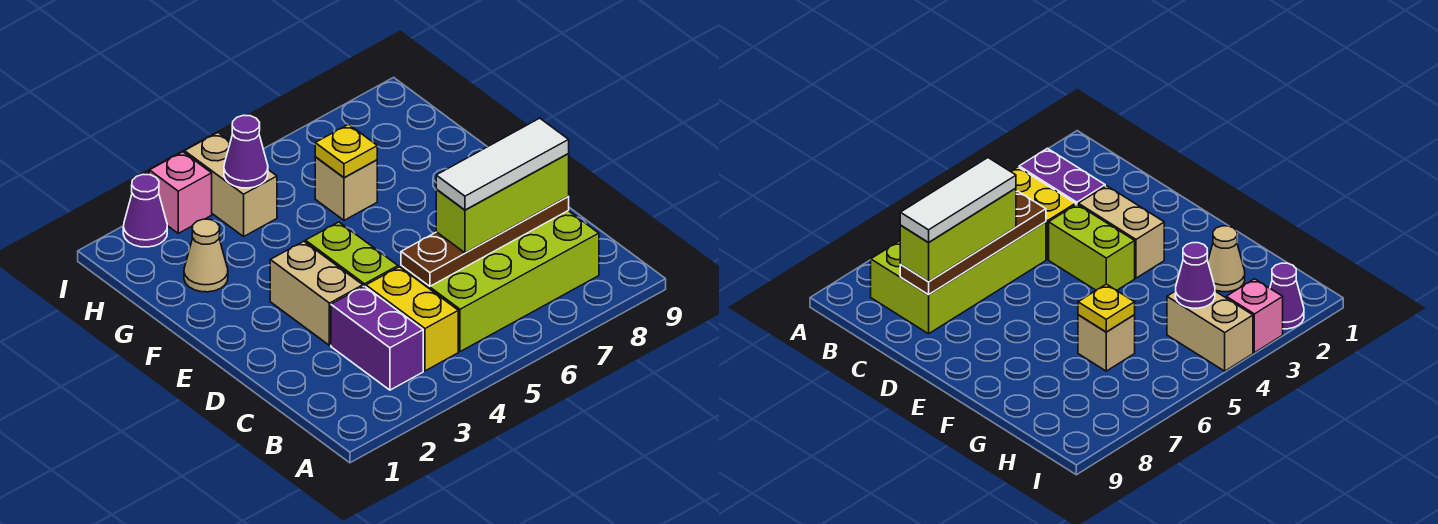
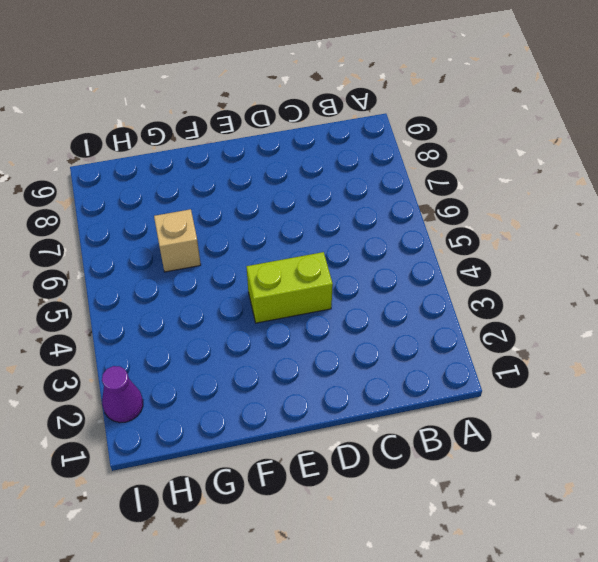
none -> purple brick B3:C3 level 1
none -> yellow brick B4:C4 level 1
none -> lime brick B5:C8 level 1

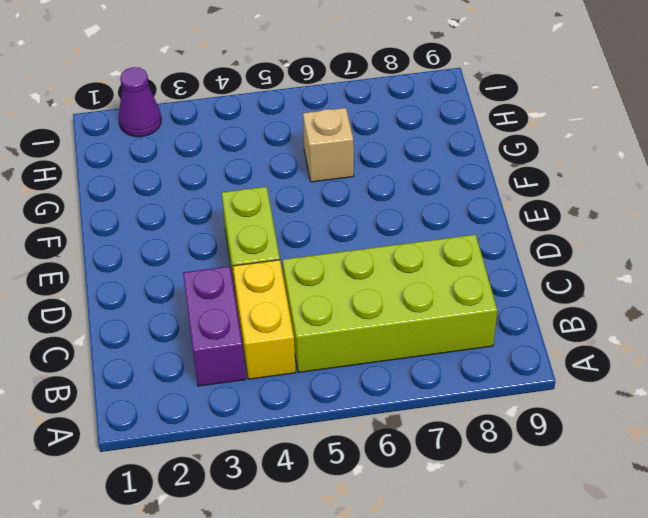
none -> tan brick D3:E3 level 1
none -> tan cone G2 level 1
none -> tan brick H4:I4 level 1

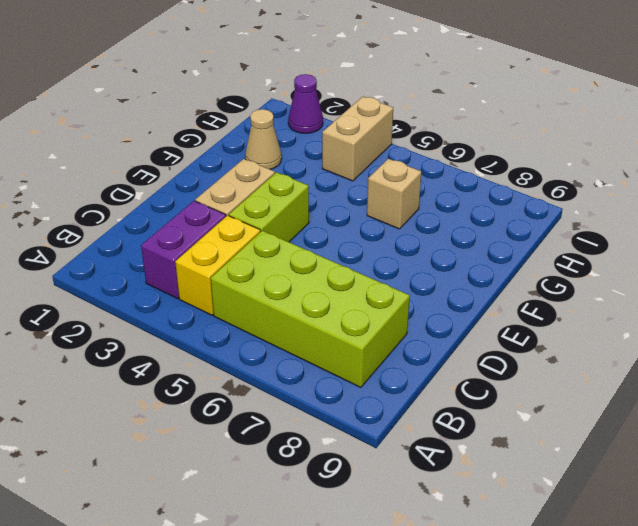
none -> pink brick I3 level 1
none -> brown plate C5:C8 level 2
none -> yellow plate G6 level 2

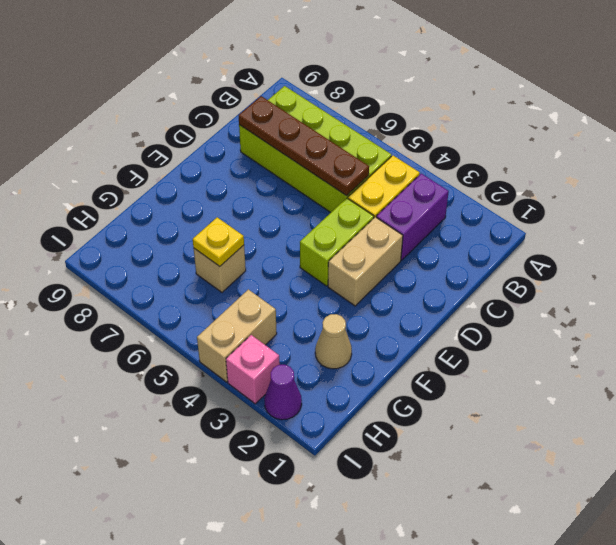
none -> purple cone H4 level 2
none -> lime brick C6:C8 level 3
none -> white tile C6:C8 level 4

